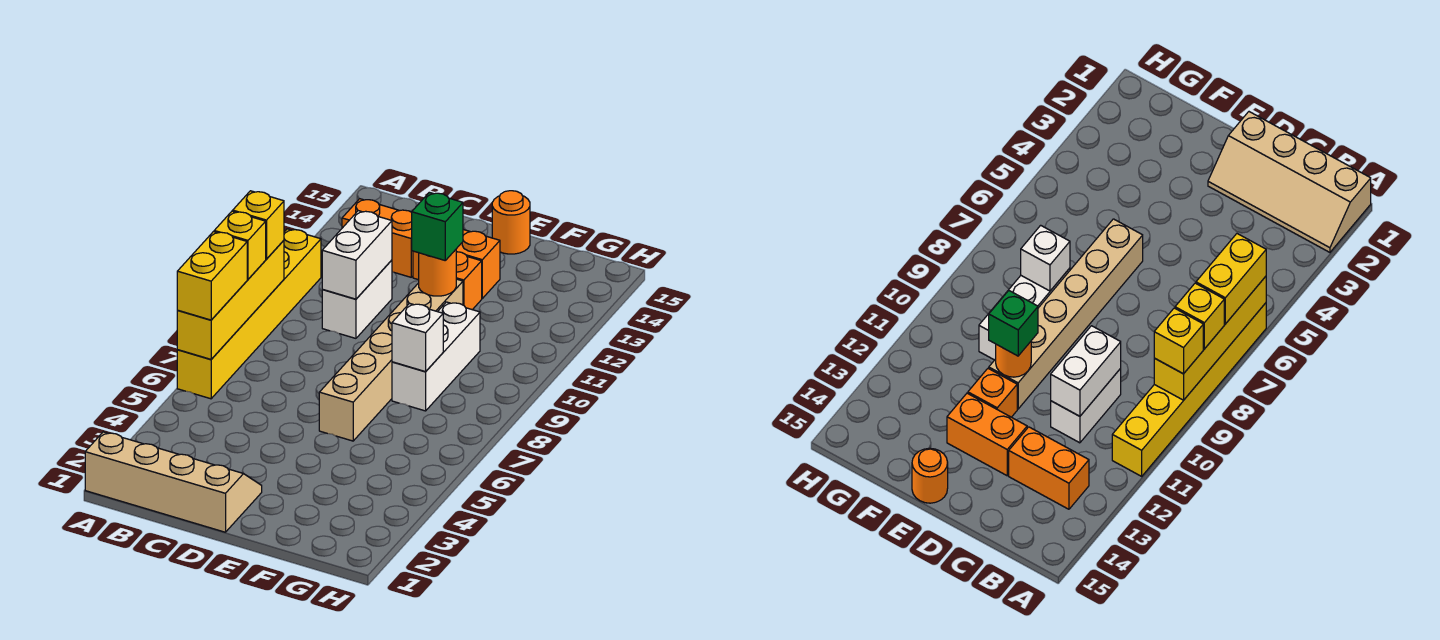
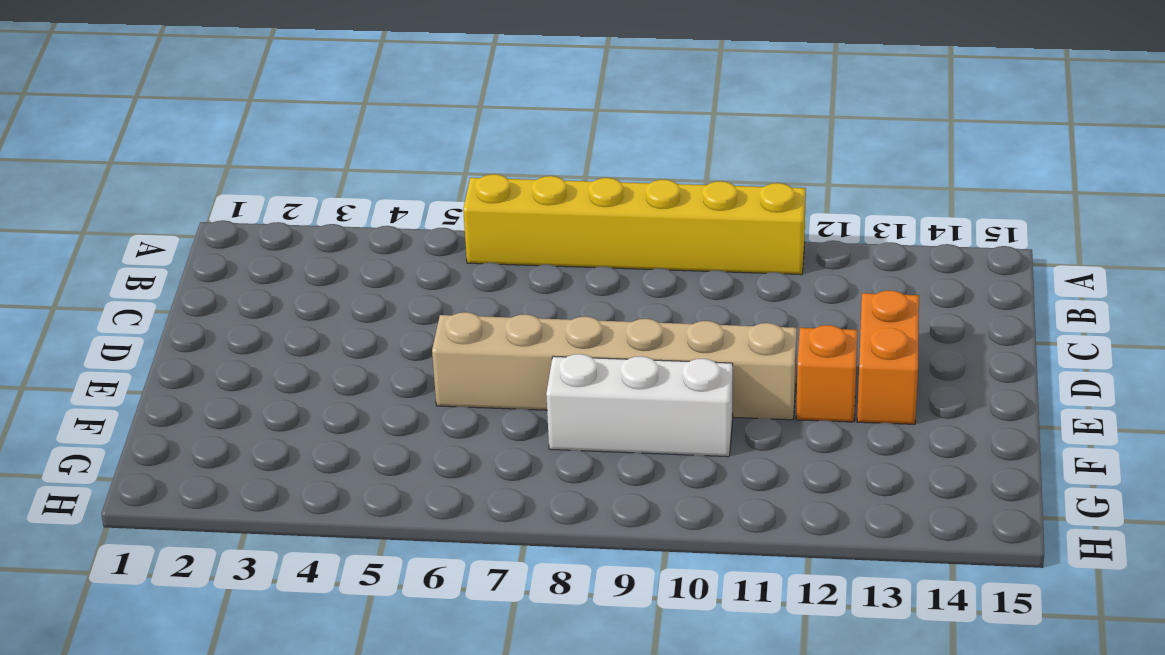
none -> tan slope A1:D2 level 1 top 1
none -> orange brick B13:C13 level 1
none -> white brick C10:C11 level 1

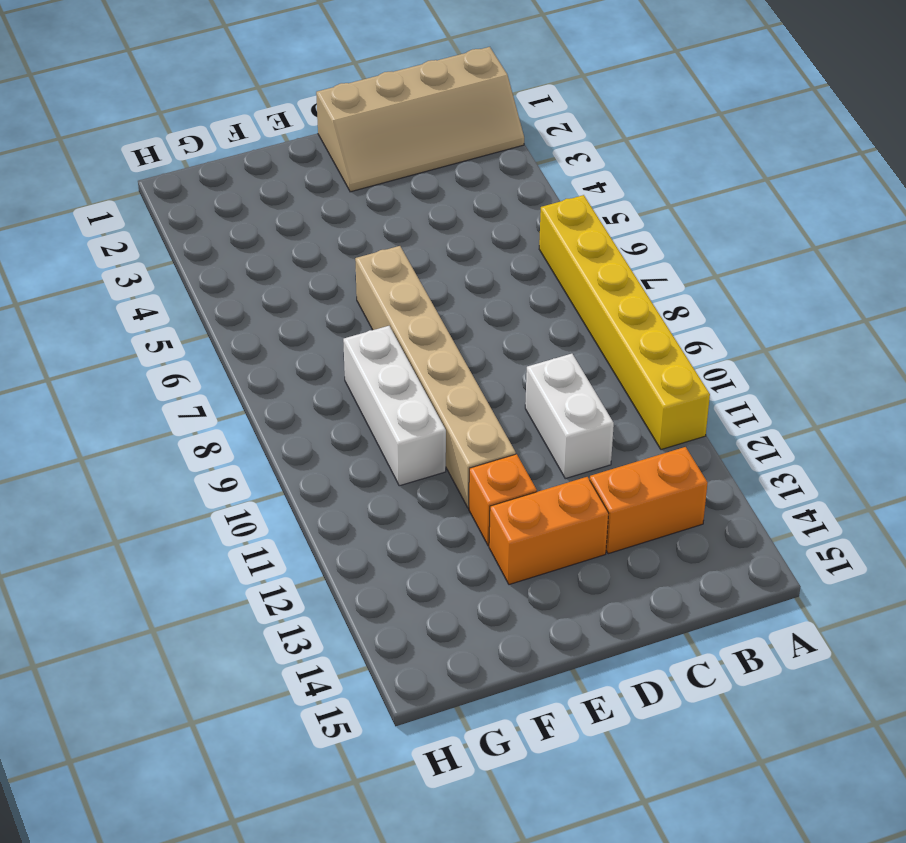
none -> orange round brick E15 level 1
none -> yellow brick A6:A9 level 2
none -> white brick C10:C11 level 2

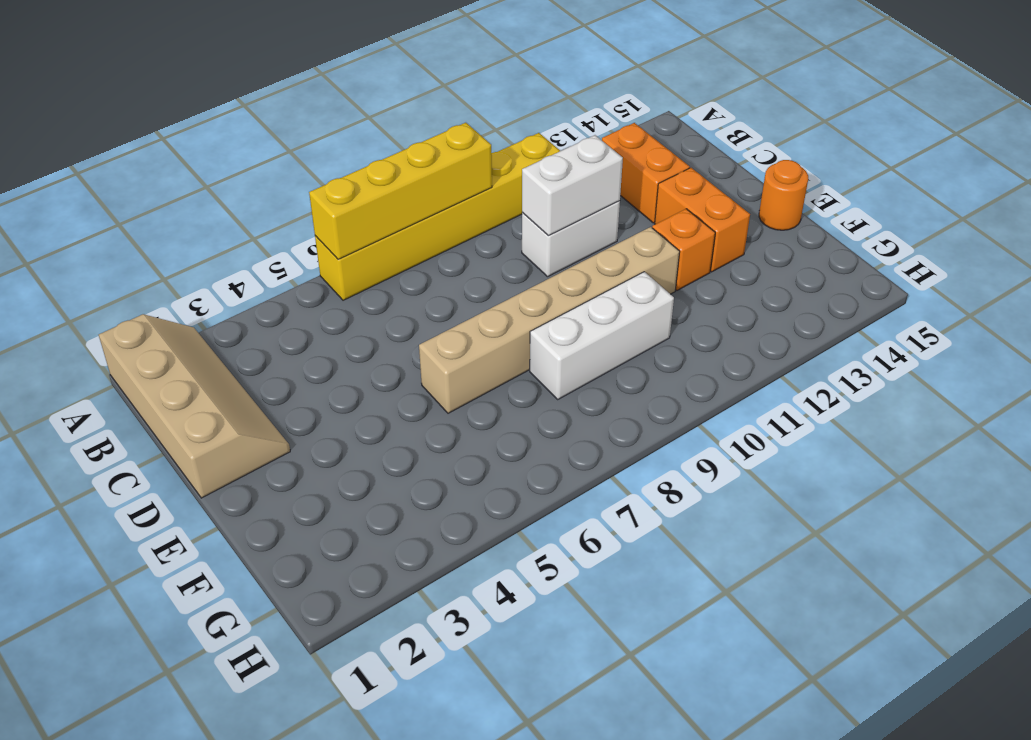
none -> orange round brick E11 level 2
none -> white brick F8 level 2
none -> yellow brick A6:A7 level 3

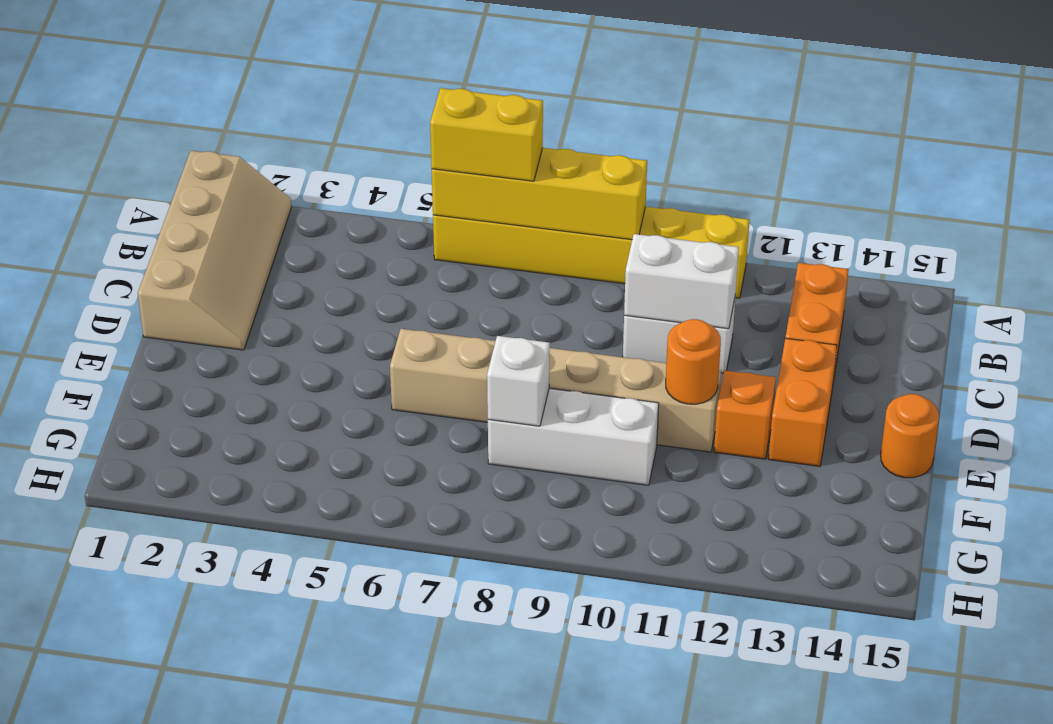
none -> yellow brick A8 level 3
none -> yellow brick A9 level 3
none -> green brick E11 level 3

